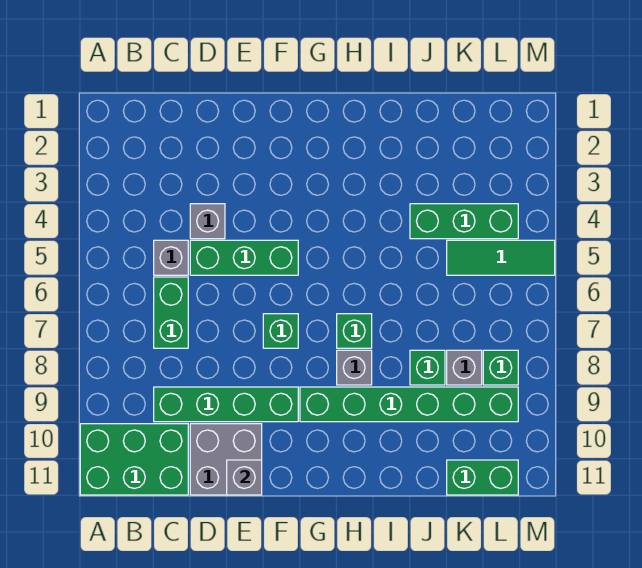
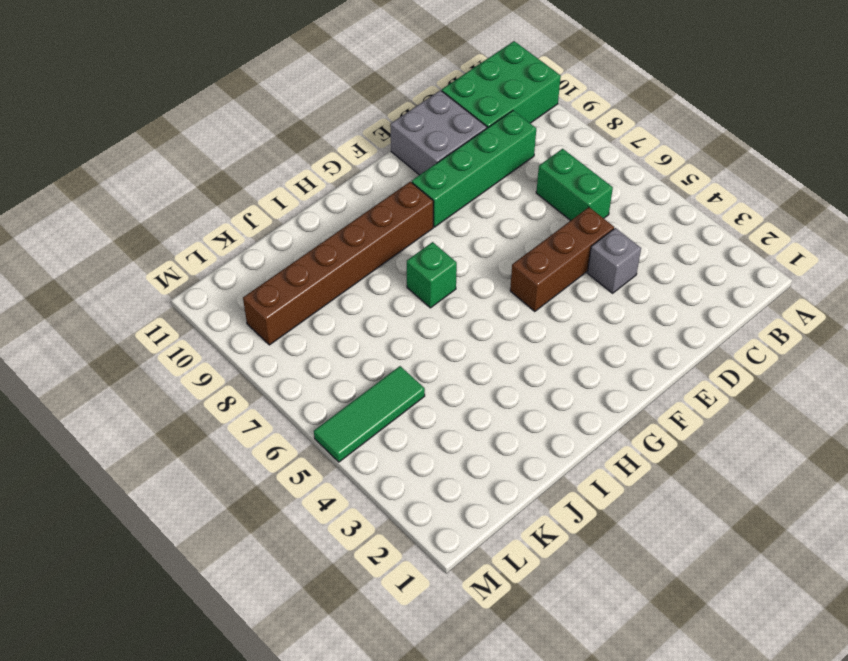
brown brick D5:F5 level 1 -> green brick D5:F5 level 1
brown brick G9:L9 level 1 -> green brick G9:L9 level 1
none -> grey brick C5 level 1
none -> green brick F7 level 1
none -> grey brick H8 level 1

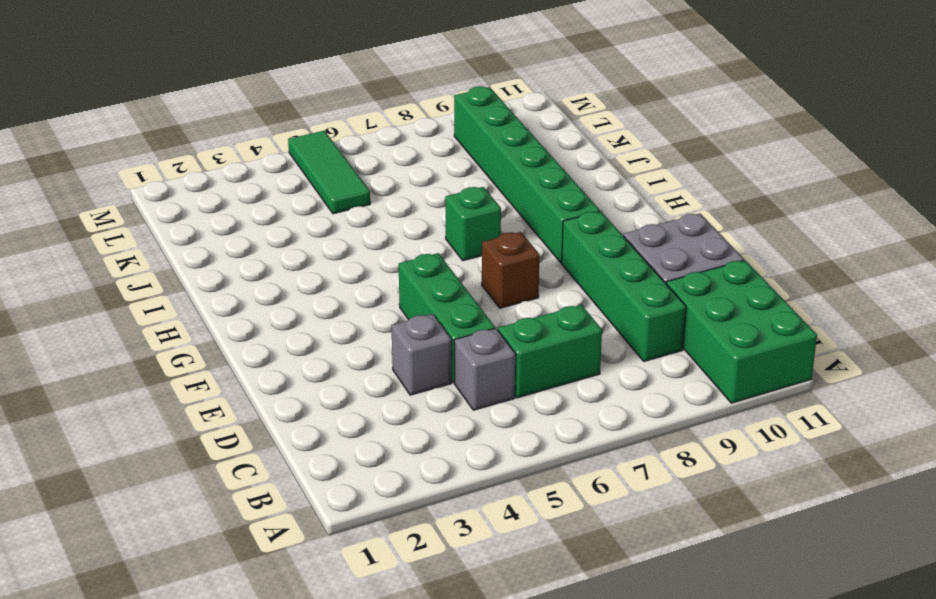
brown brick F7 level 1 -> green brick F7 level 1
none -> grey brick H8 level 1
none -> green brick J4:L4 level 1
none -> green brick J8 level 1

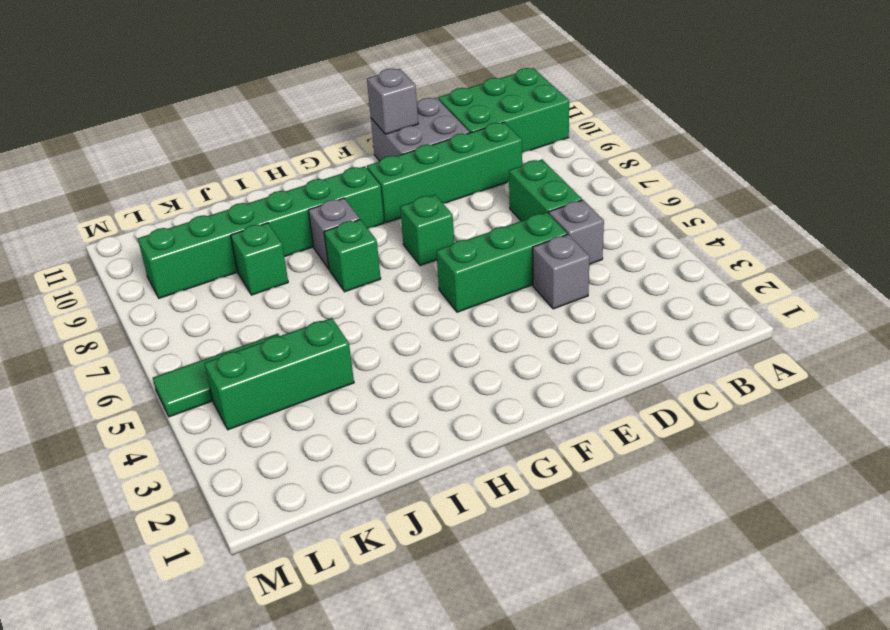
none -> grey brick K8 level 1
none -> green brick K11:L11 level 1
none -> green brick L8 level 1

